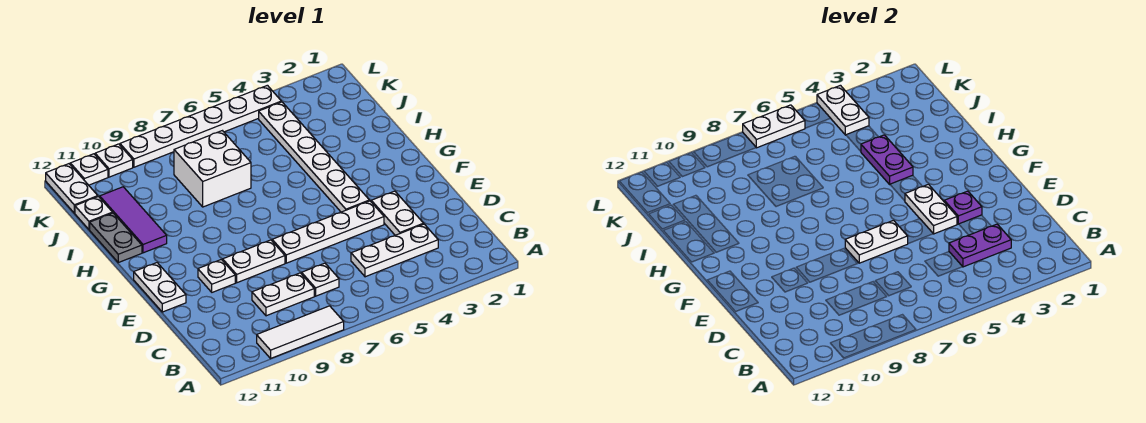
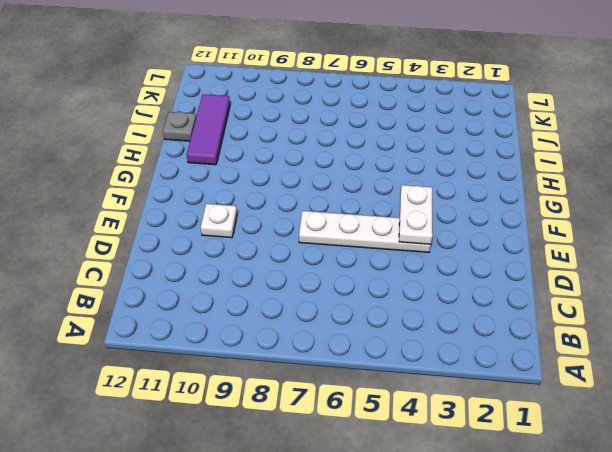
grey plate I12 level 1 -> grey plate H12:I12 level 1
none -> white tile A8:A10 level 1
none -> white plate C3:C5 level 1
none -> white plate C7 level 1

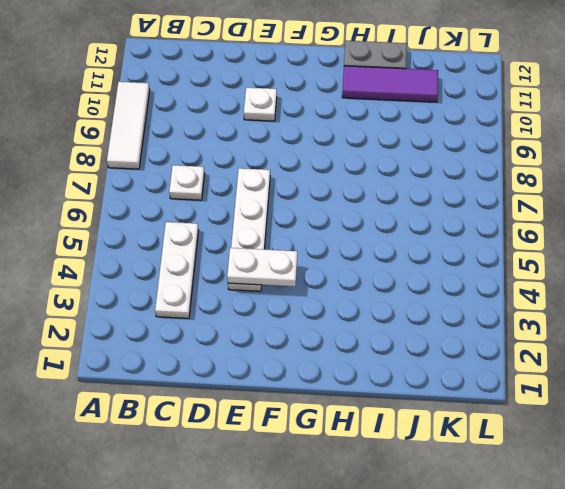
none -> white plate C8:C9 level 1
none -> white plate D3:E3 level 1
none -> white plate E8:E9 level 1

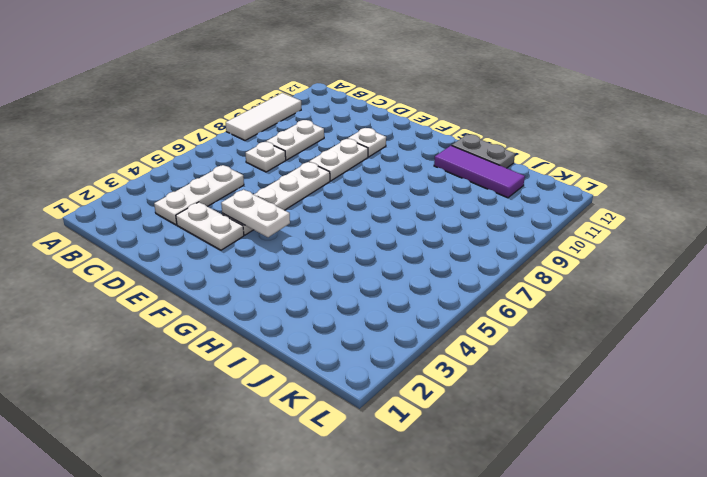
none -> white plate E12:F12 level 1
none -> white plate F4:K4 level 1
none -> white brick I7:J8 level 1

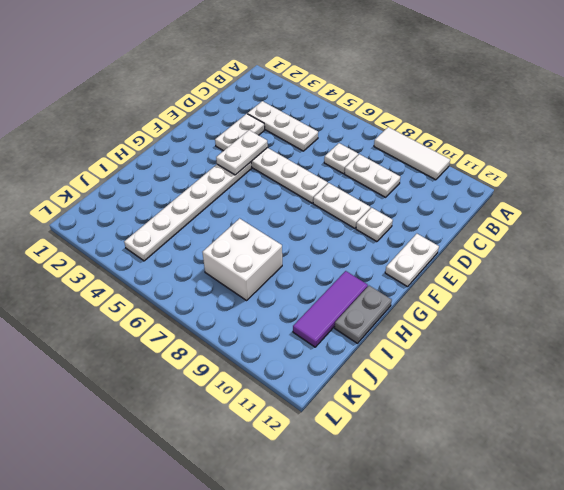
none -> white plate J12 level 1
none -> white plate K12:L12 level 1
none -> white plate L4:L9 level 1

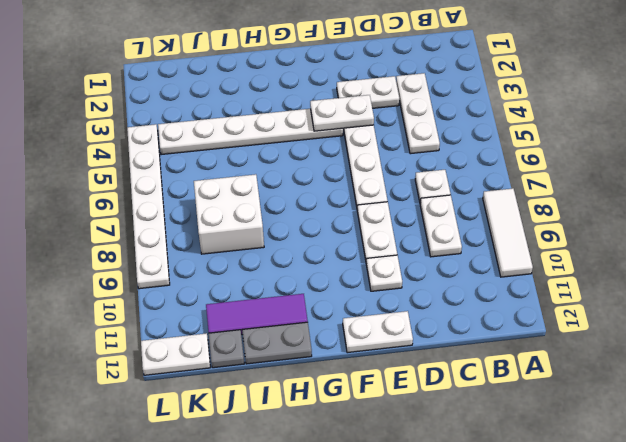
grey plate J12 level 1 -> white plate J12 level 1
none -> white plate L10 level 1
none -> white plate L11 level 1
none -> purple plate C3:C4 level 2

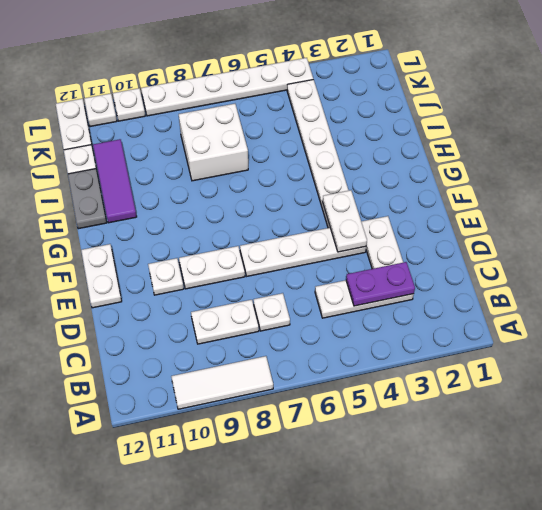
none -> purple plate E3 level 2
none -> white plate E6:E7 level 2
none -> purple plate H4:I4 level 2

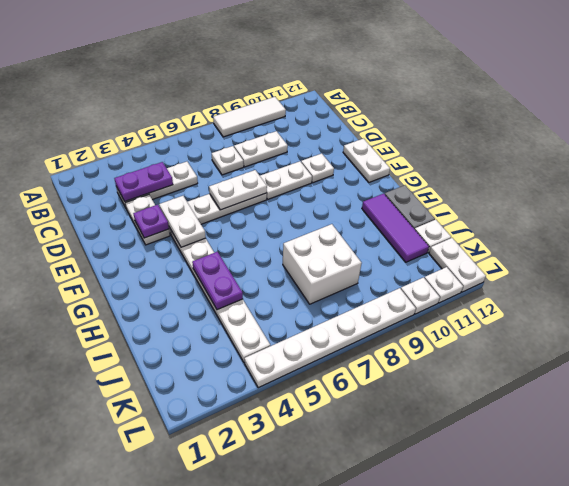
none -> white plate K4:L4 level 2
none -> white plate L6:L7 level 2

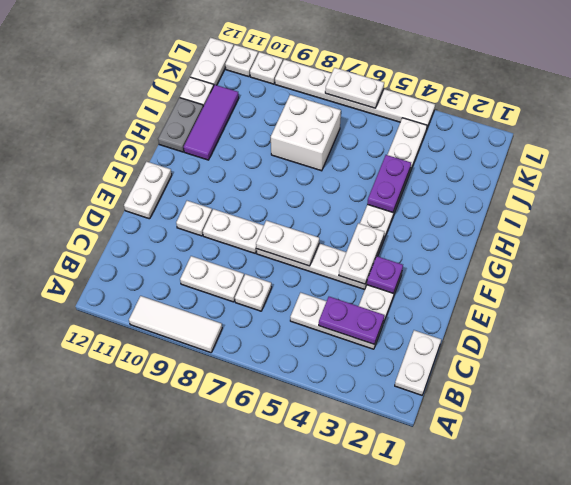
white plate B1:C1 level 1 -> white plate K4:L4 level 2

